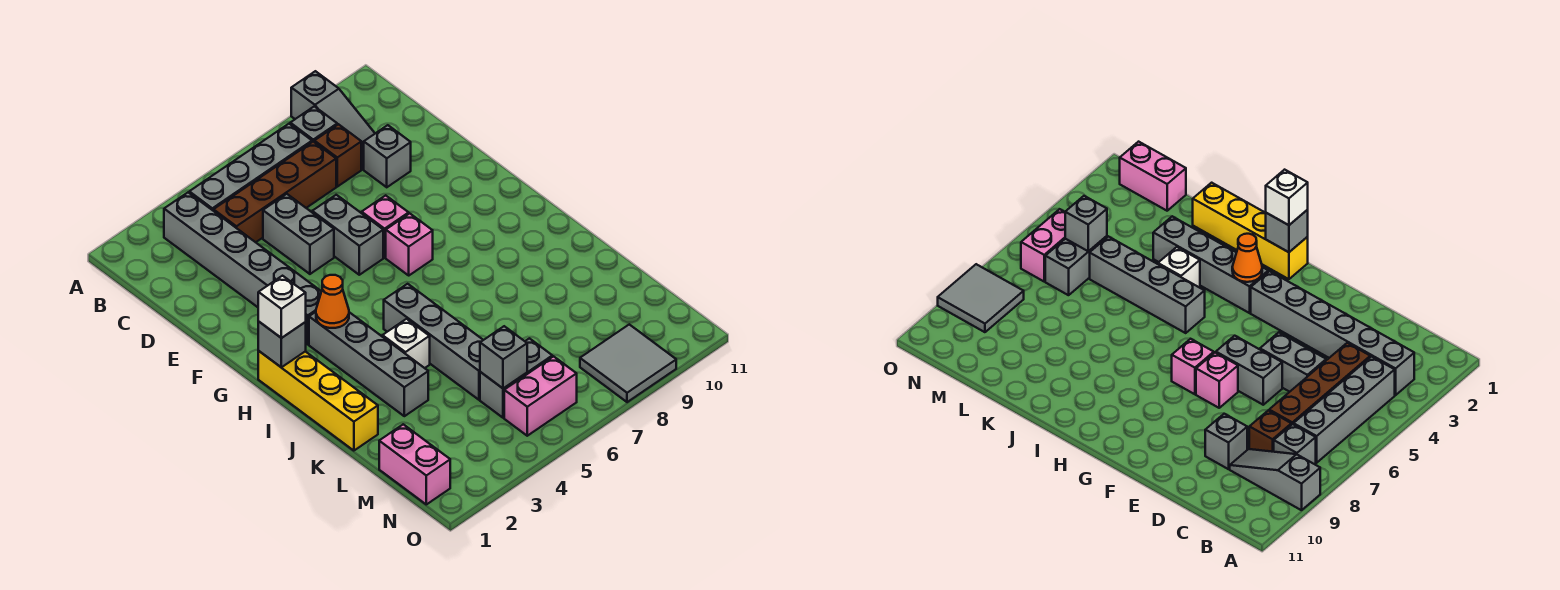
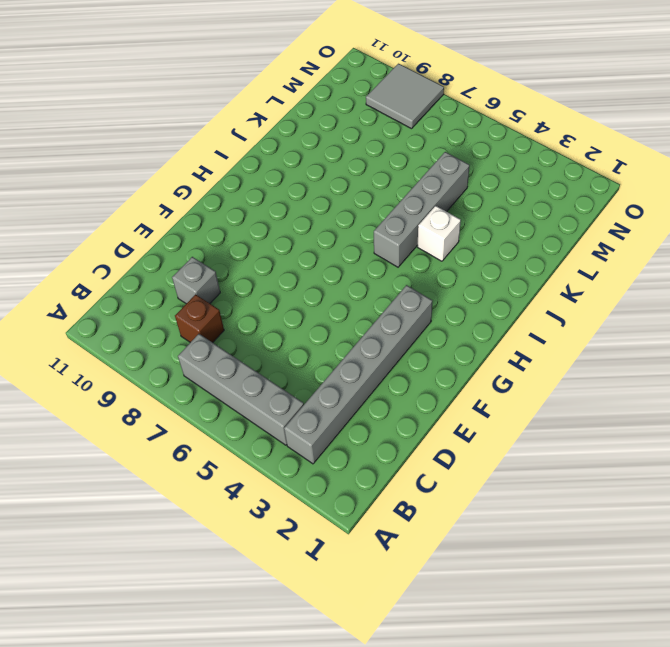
none -> grey slope A9:C9 level 1 top A
none -> grey brick B8 level 1
none -> brown brick C4:C7 level 1

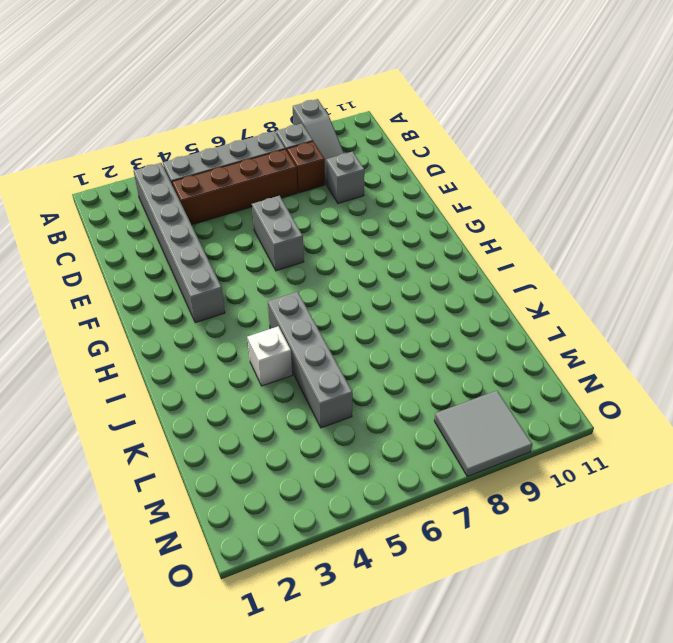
none -> grey brick D5:E5 level 1
none -> pink brick F7 level 1
none -> pink brick G7 level 1

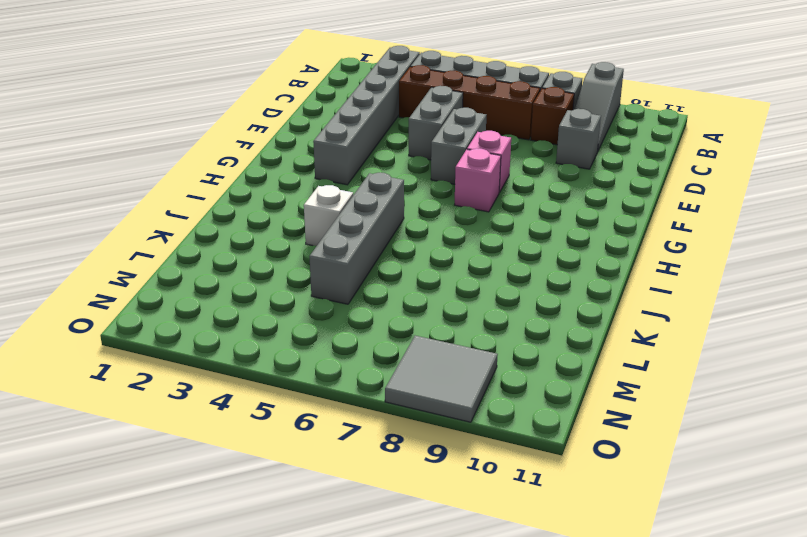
none -> yellow brick H1:K1 level 1
none -> grey brick H3:K3 level 1
none -> pink brick M1:N1 level 1

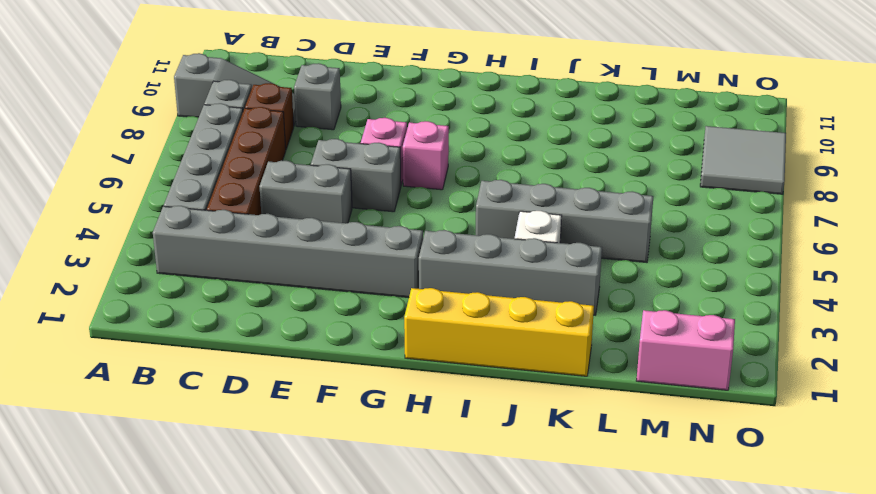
none -> grey brick M5:M6 level 1
none -> pink brick N5:N6 level 1
none -> grey brick H1 level 2

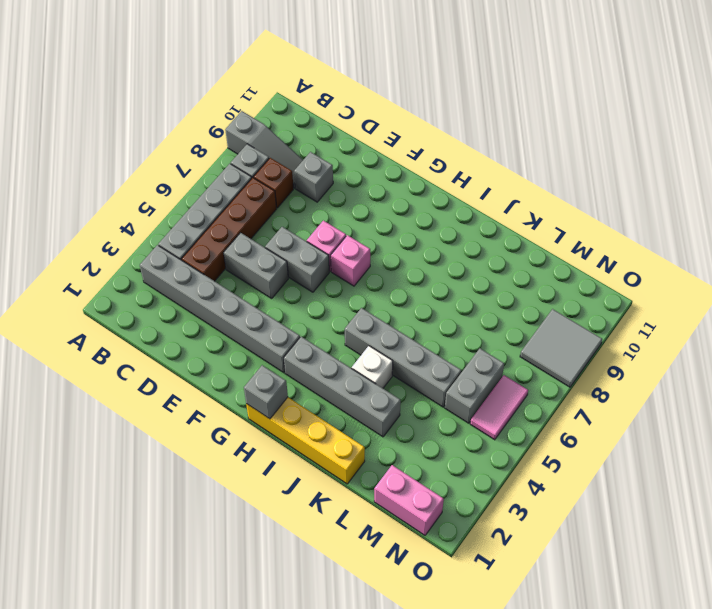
pink tile N5:N6 level 1 -> pink brick N5:N6 level 1
none -> orange cone H3 level 2
none -> grey brick M5 level 2
none -> white brick H1 level 3

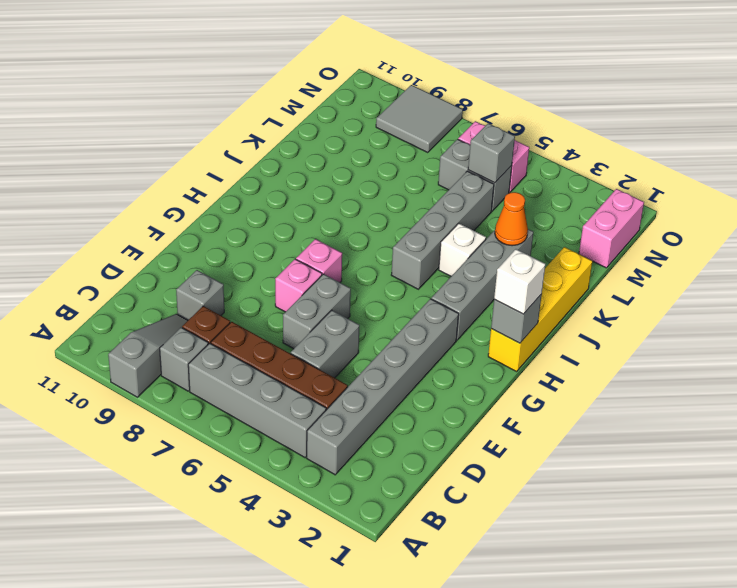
orange cone K3 level 2 -> orange cone H3 level 2

